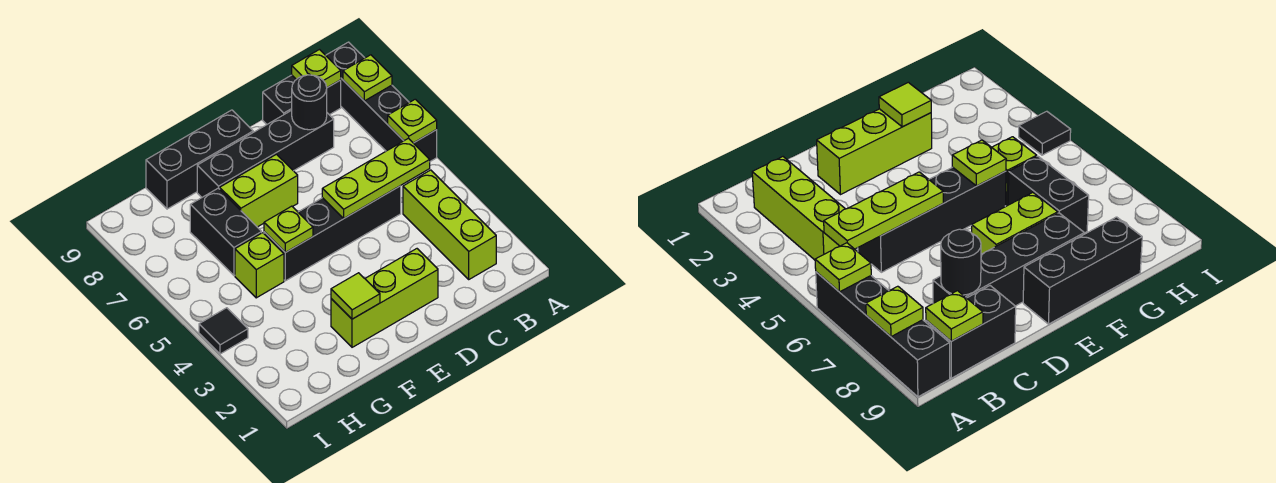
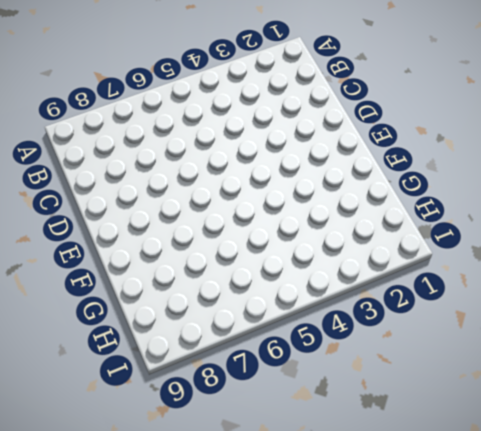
none -> black brick A6:A9 level 1
none -> lime brick B2:B4 level 1
none -> black brick B9:C9 level 1

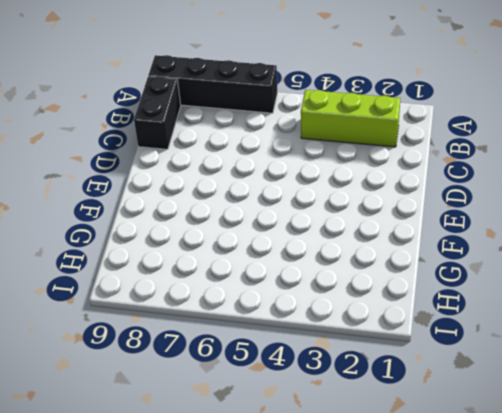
none -> black brick C5:F5 level 1
none -> black brick C8:F8 level 1
none -> lime brick D2:F2 level 1

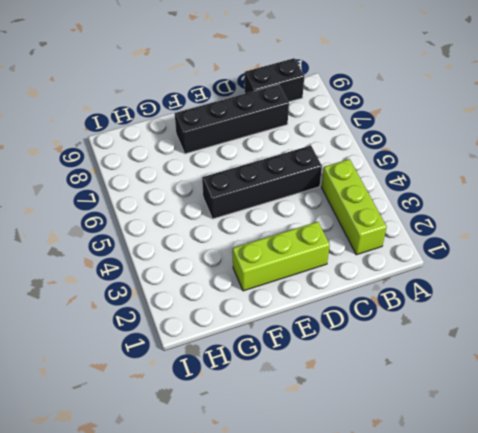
none -> black brick A6:A9 level 1
none -> lime brick E7:F7 level 1
none -> black brick E9:G9 level 1

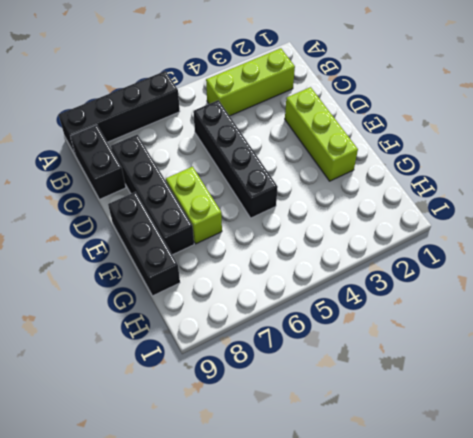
none -> lime brick G5 level 1
none -> black brick G6:G7 level 1
none -> black tile I4 level 1

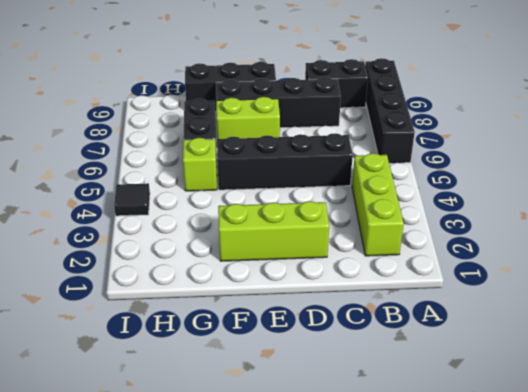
none -> lime plate A6 level 2
none -> lime plate A8 level 2
none -> lime plate B5:D5 level 2

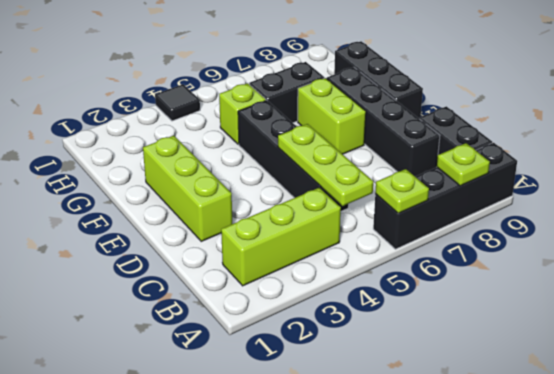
none -> lime plate B9 level 2
none -> black round brick C8 level 2
none -> lime tile F2 level 2

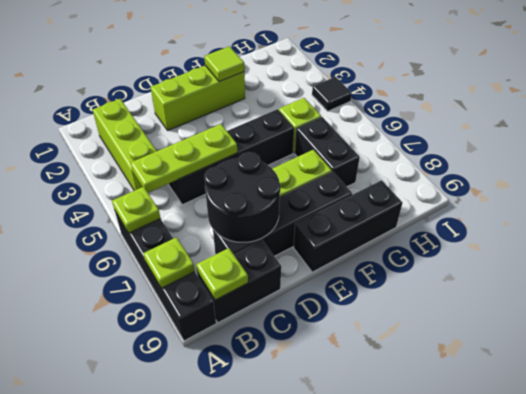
black round brick C7:D8 level 2 -> black round brick C8 level 2
none -> lime plate F5 level 2

